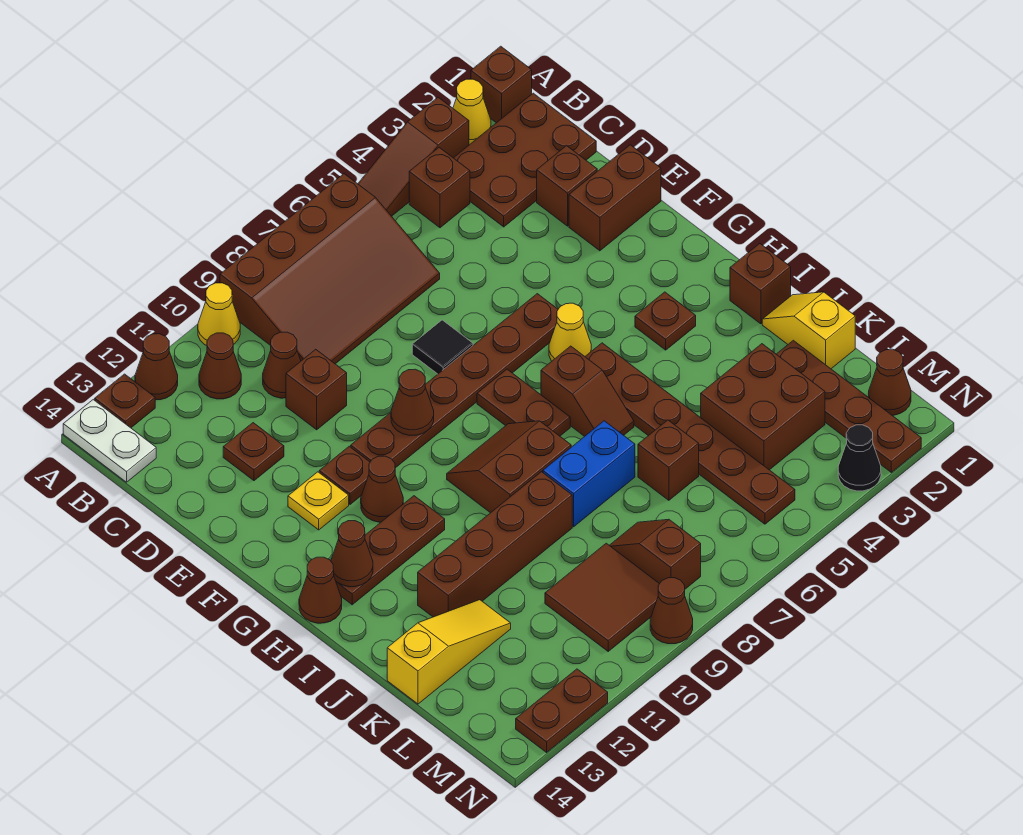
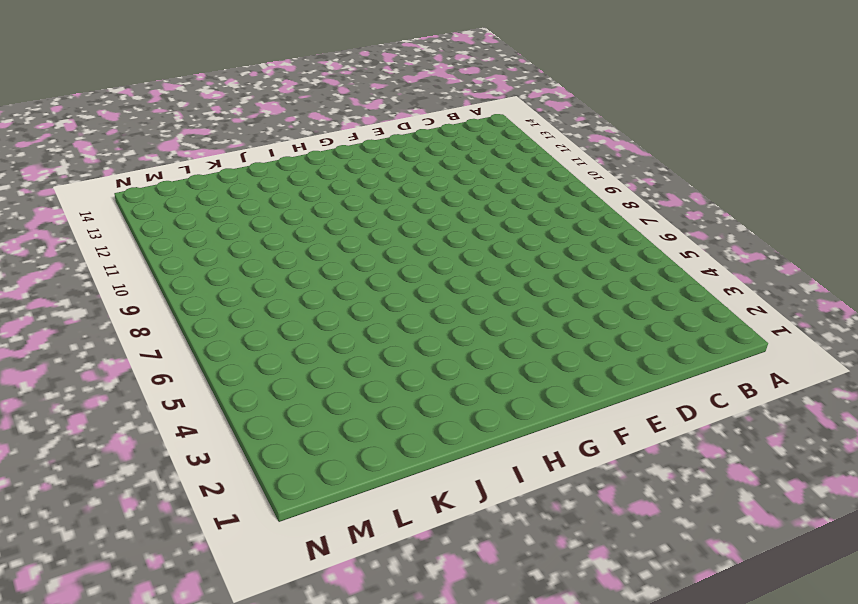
none -> brown brick A1 level 1
none -> yellow cone A2 level 1
none -> brown slope A3:A5 level 1 top 3
none -> brown slope A6:C9 level 1 top A

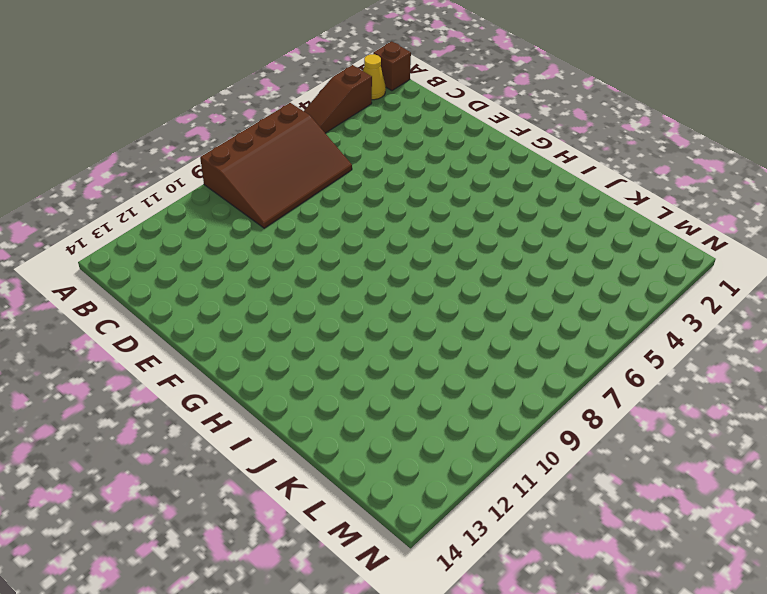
none -> yellow cone A10 level 1
none -> brown cone A12 level 1
none -> brown plate A13 level 1
none -> white plate A14:B14 level 1

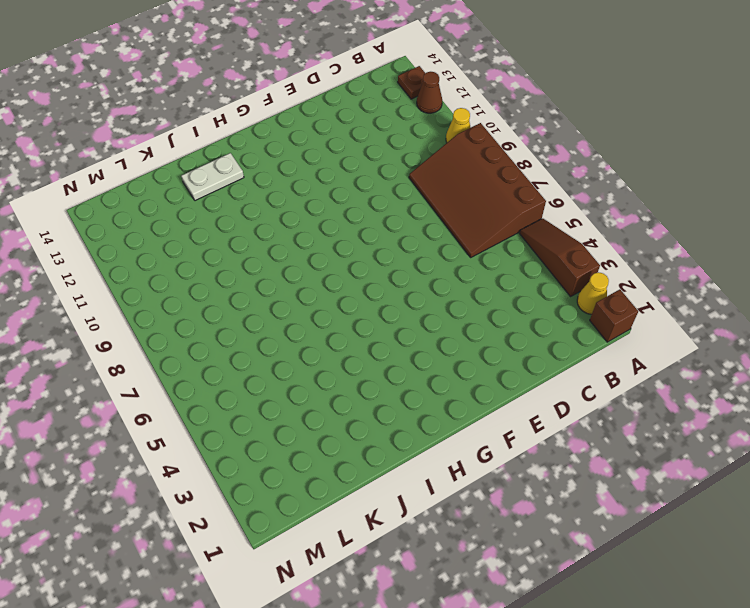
white plate I13:J13 level 1 -> white plate A14:B14 level 1
none -> brown plate B1:C3 level 1
none -> brown brick B4 level 1
none -> brown cone B11 level 1
none -> brown cone C10 level 1

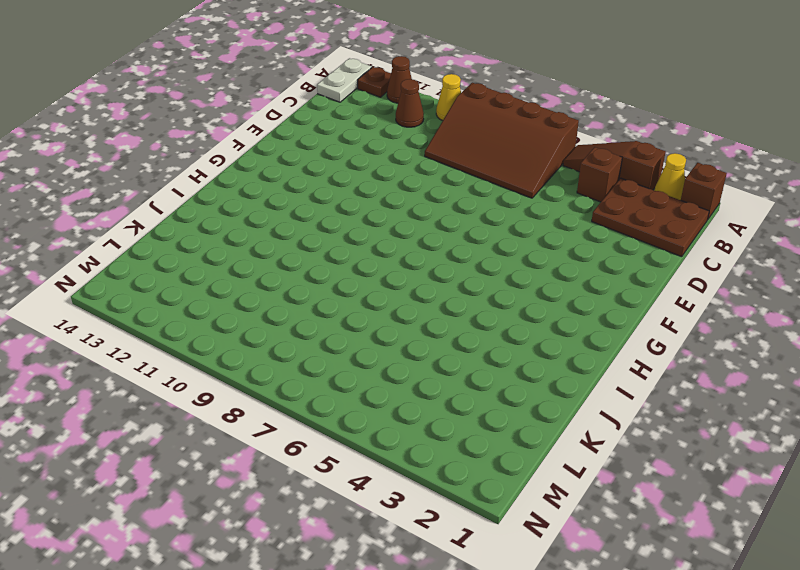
none -> brown cone C10 level 1
none -> brown brick D2 level 1
none -> brown brick D10 level 1
none -> brown plate D12 level 1

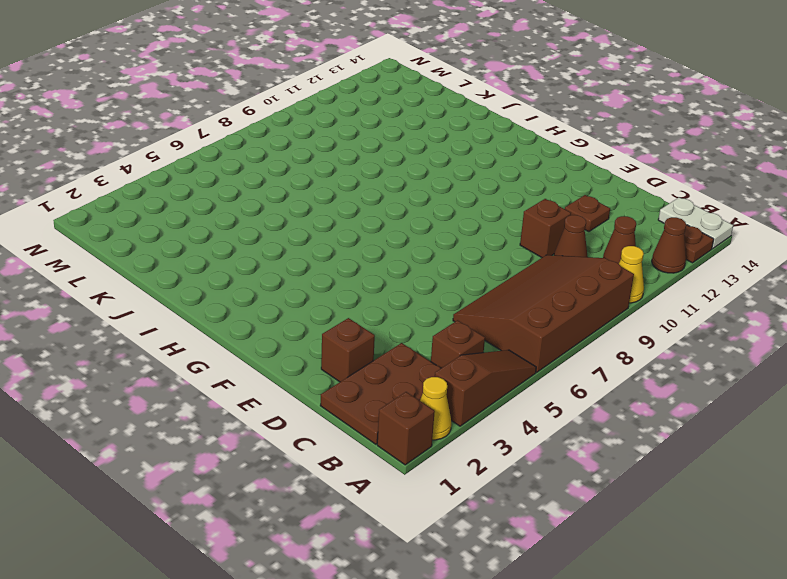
none -> brown brick E1:E2 level 1
none -> black tile E7 level 1
none -> brown plate F5:F10 level 1
none -> brown plate F11 level 1

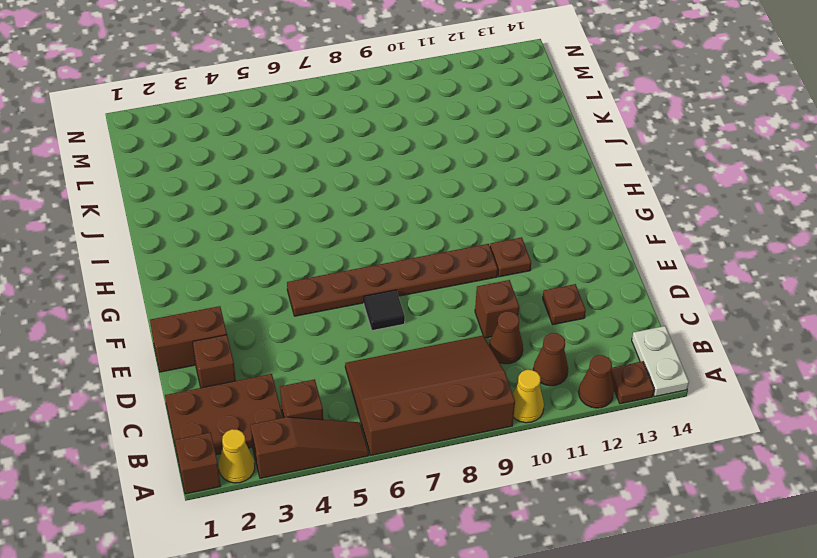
none -> yellow plate F12 level 1
none -> yellow cone G5 level 1
none -> brown plate G7:H7 level 1
none -> brown cone G11 level 1

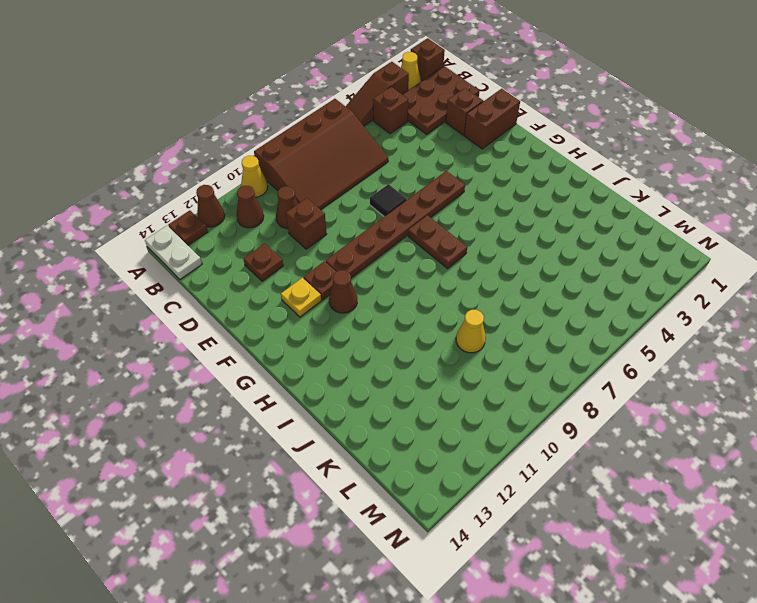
yellow cone K9 level 1 -> yellow cone G5 level 1
none -> brown plate H3 level 1
none -> brown plate H5:M5 level 1
none -> brown slope H6:I6 level 1 top H
none -> brown slope H8:I9 level 1 top I

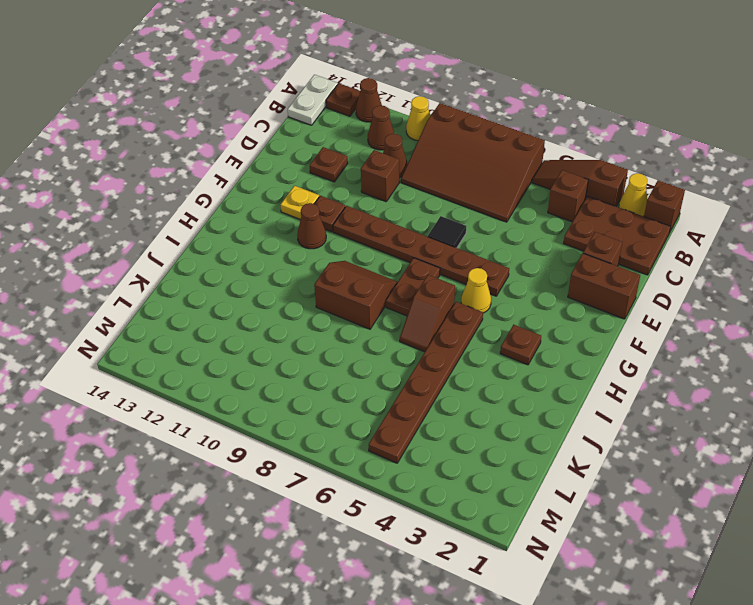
none -> brown plate H11:H13 level 1
none -> brown cone H14 level 1
none -> brown brick I1 level 1
none -> yellow slope J1:K1 level 1 top K

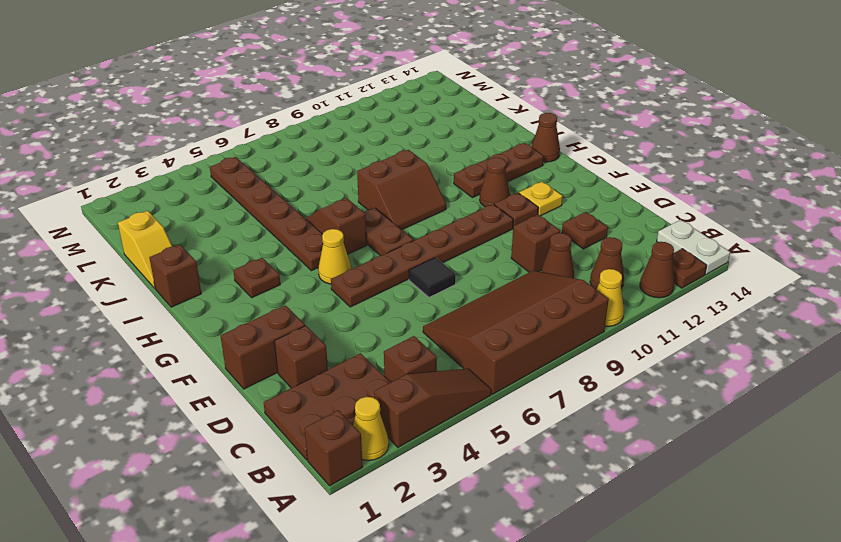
none -> blue brick J7:J8 level 1
none -> brown brick J9:J12 level 1
none -> brown plate K2:N2 level 1
none -> brown brick K3:L4 level 1

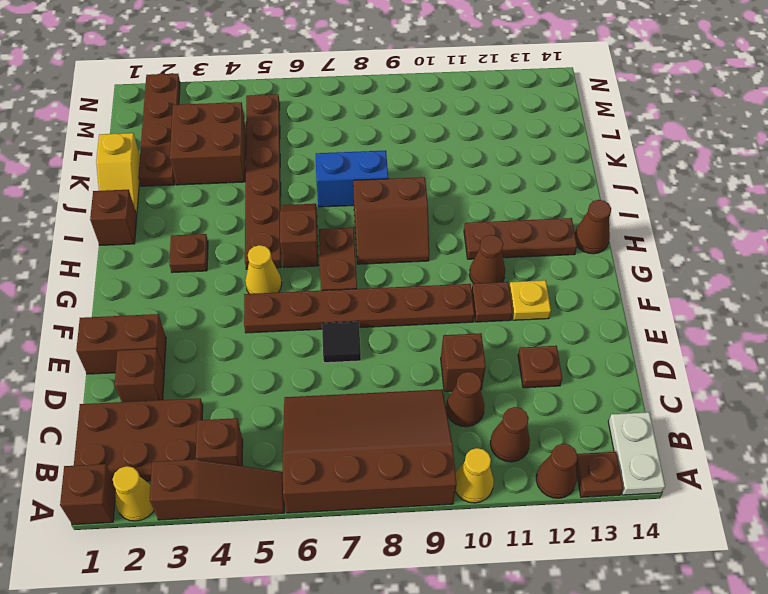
none -> brown brick J9:J12 level 1
none -> brown brick K6 level 1
none -> yellow slope K12:K14 level 1 top 14
none -> brown slope L8:M8 level 1 top M

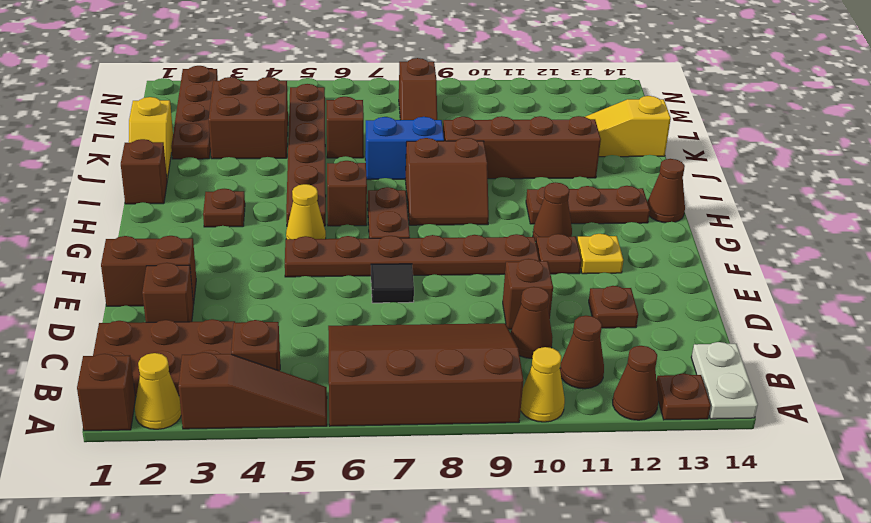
none -> brown tile L9:M10 level 1
none -> brown cone M1 level 1
none -> black cone N3 level 1
none -> brown cone N9 level 1

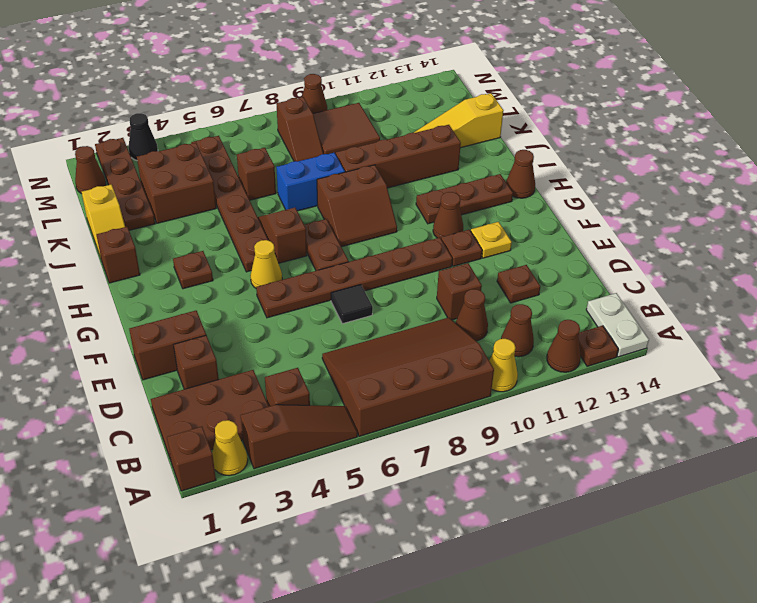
none -> brown plate N12:N13 level 1
none -> brown cone F9 level 2
none -> brown cone H13 level 2

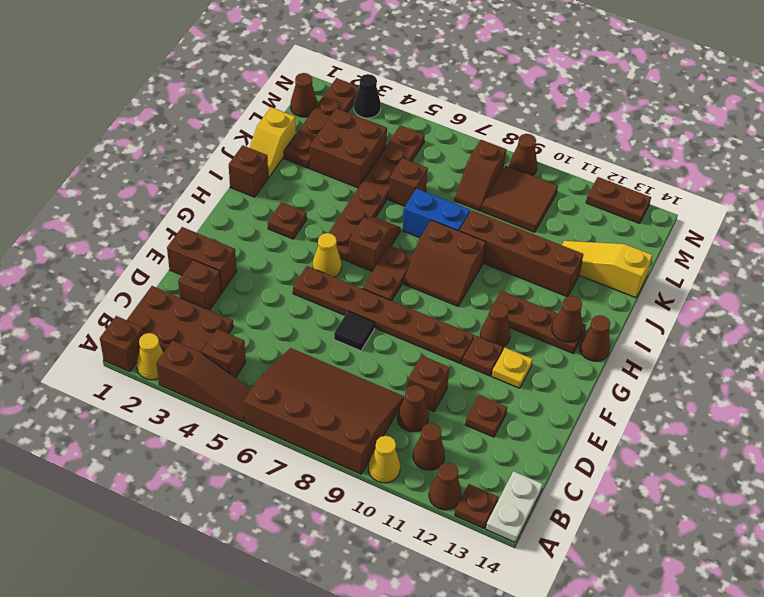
none -> brown cone F9 level 2

